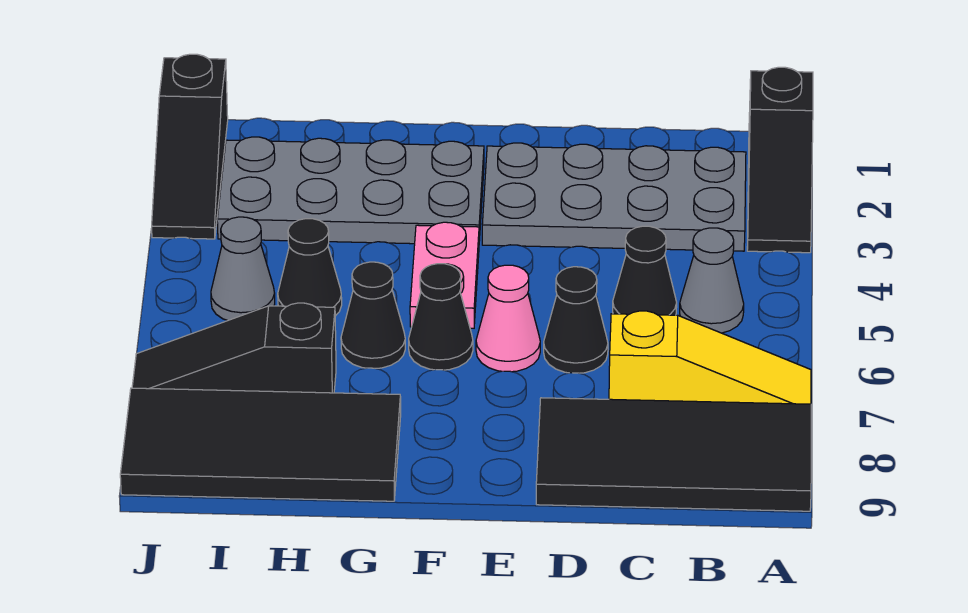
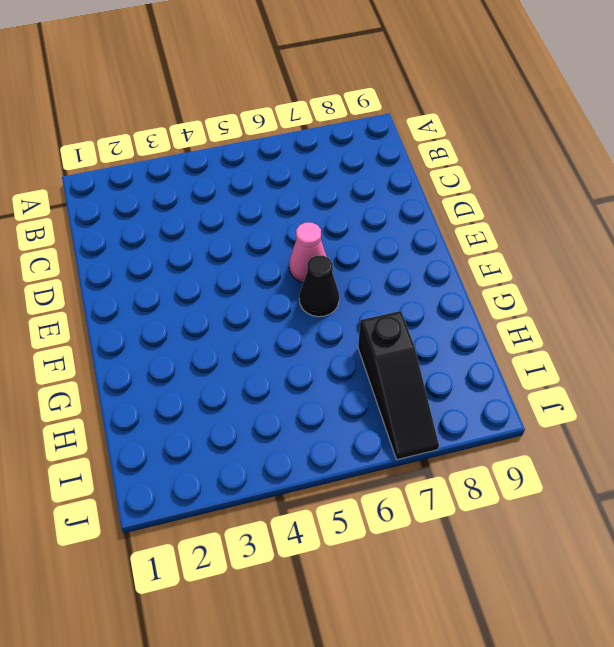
none -> black slope A1:A3 level 1 top 1
none -> yellow slope A7:C7 level 1 top C
none -> black tile A8:D9 level 1

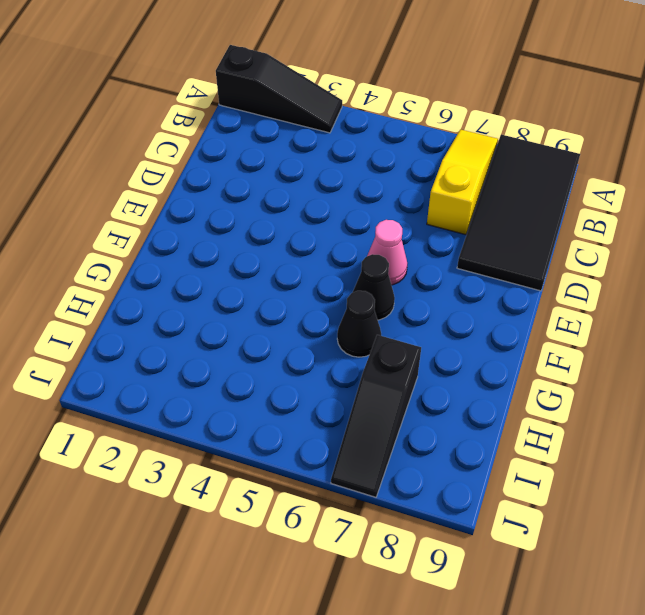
none -> grey plate B2:E3 level 1
none -> grey cone B5 level 1
none -> black cone C5 level 1

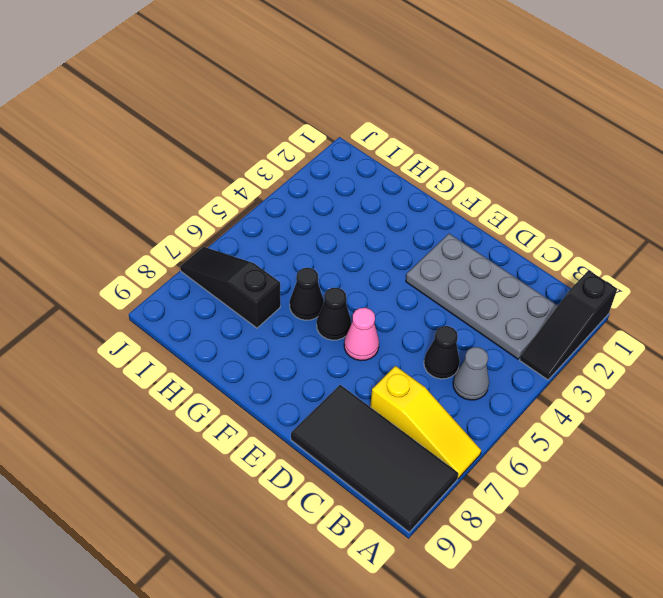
none -> black cone D6 level 1
none -> grey plate F2:I3 level 1
none -> pink plate F4:F5 level 1

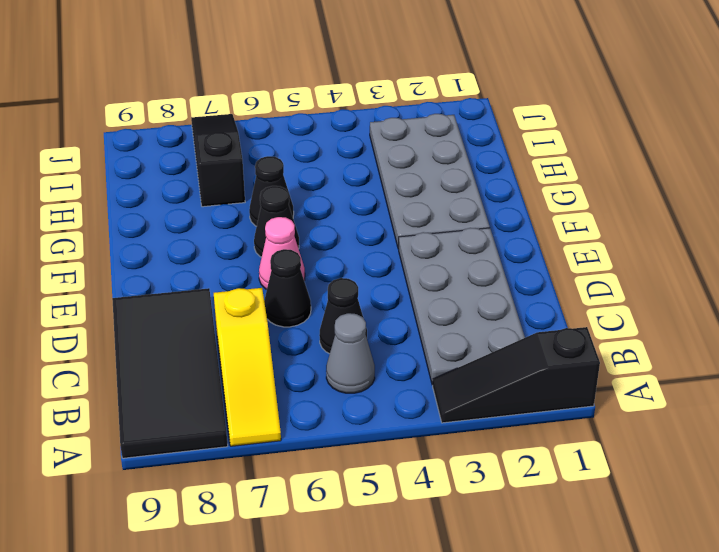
none -> pink plate F4:F5 level 1
none -> black tile G8:J9 level 1
none -> black cone H5 level 1

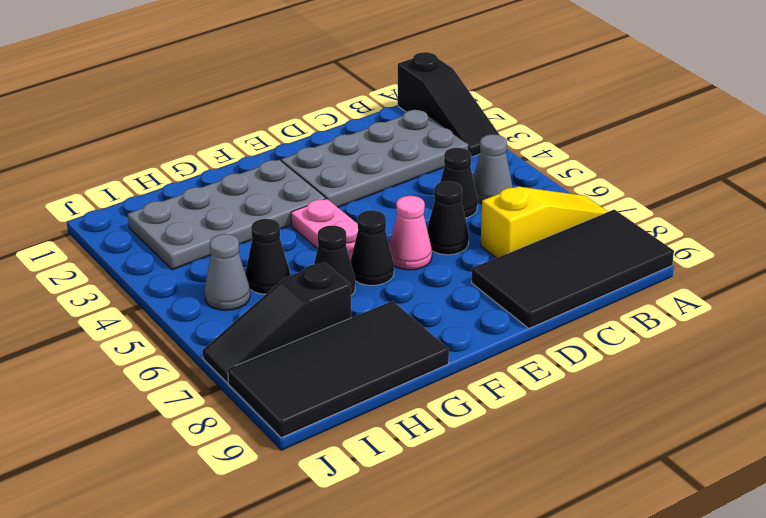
none -> black slope J1:J3 level 1 top 1

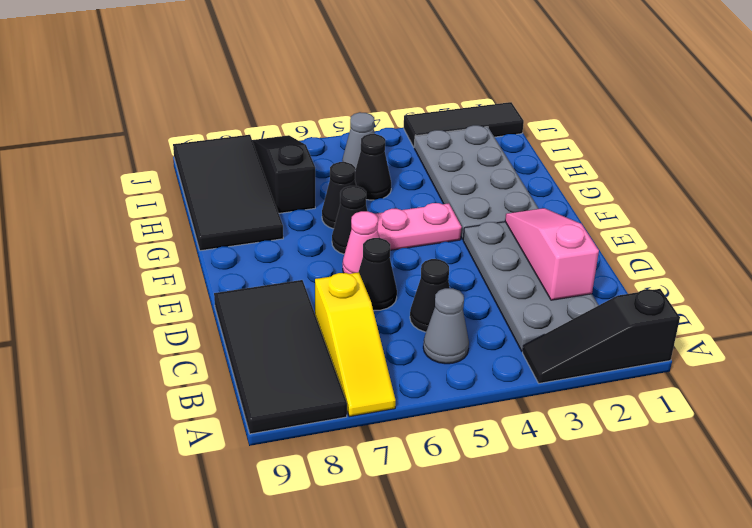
pink slope C2:E2 level 2 top C -> none
black tile J1:J3 level 1 -> black slope J1:J3 level 1 top 1

